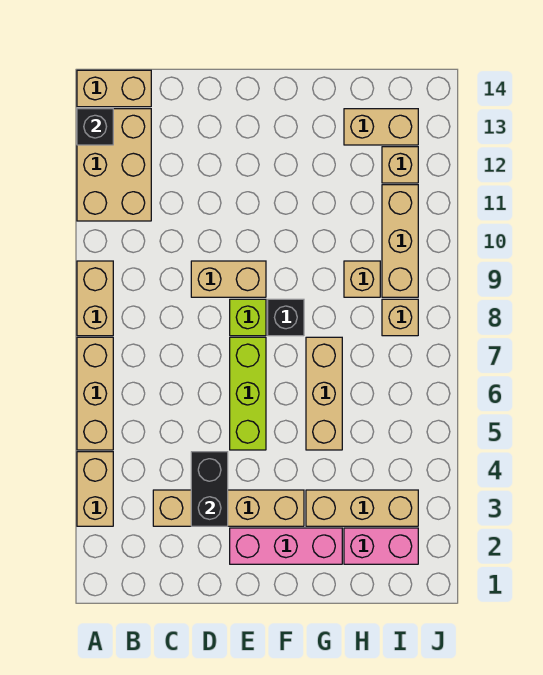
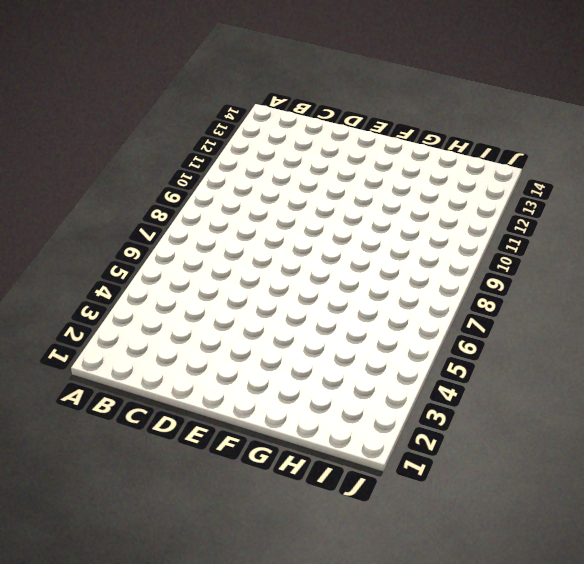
none -> tan brick A3:A4 level 1
none -> tan brick A5:A7 level 1
none -> tan brick A8:A9 level 1

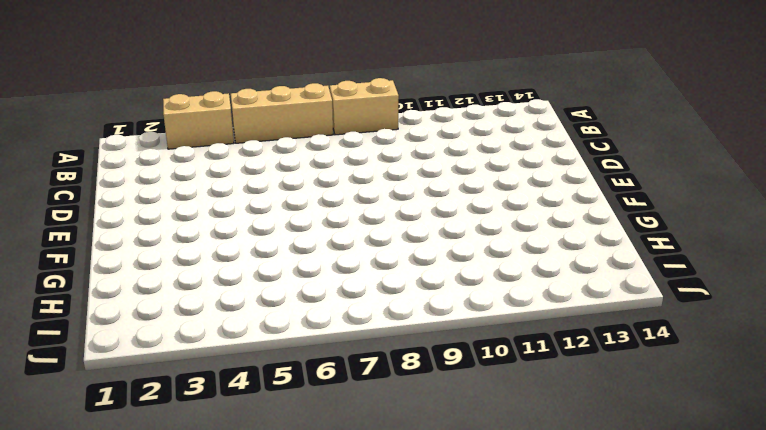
none -> tan brick A11:B13 level 1
none -> tan brick A14:B14 level 1
none -> tan brick C3:F3 level 1

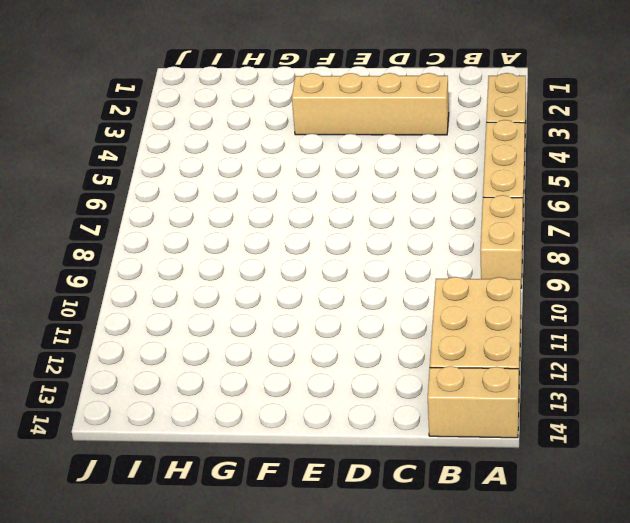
none -> tan brick D9:E9 level 1
none -> pink brick E2:G2 level 1
none -> lime brick E5:E7 level 1

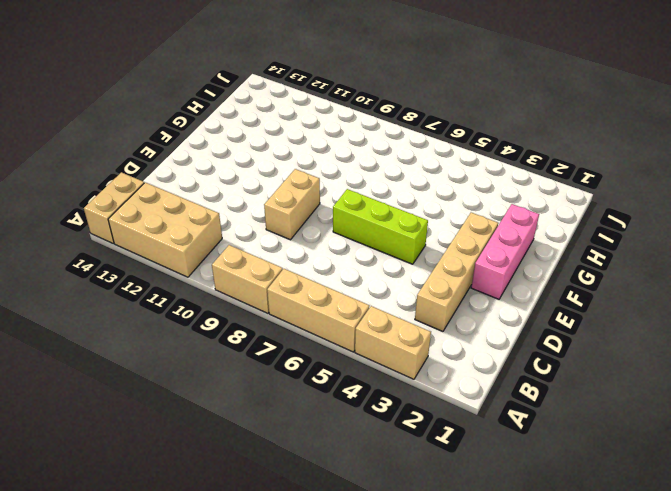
none -> lime brick E8 level 1
none -> black brick F8 level 1
none -> tan brick G3:I3 level 1

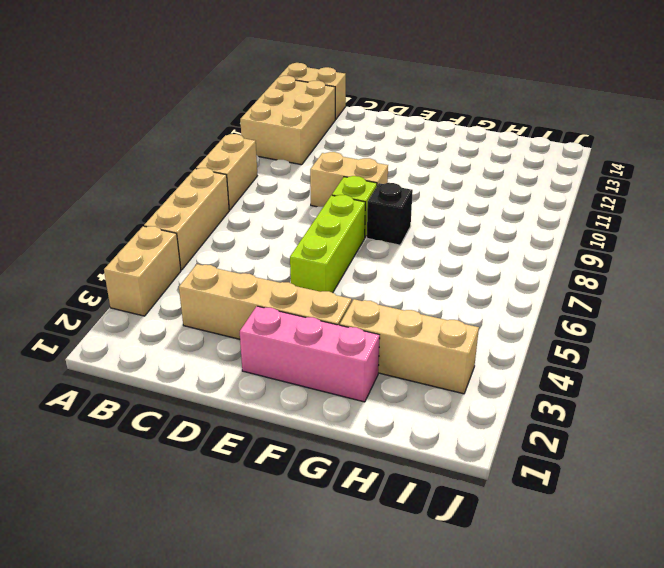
none -> tan brick G5:G7 level 1
none -> pink brick H2:I2 level 1
none -> tan brick H9 level 1

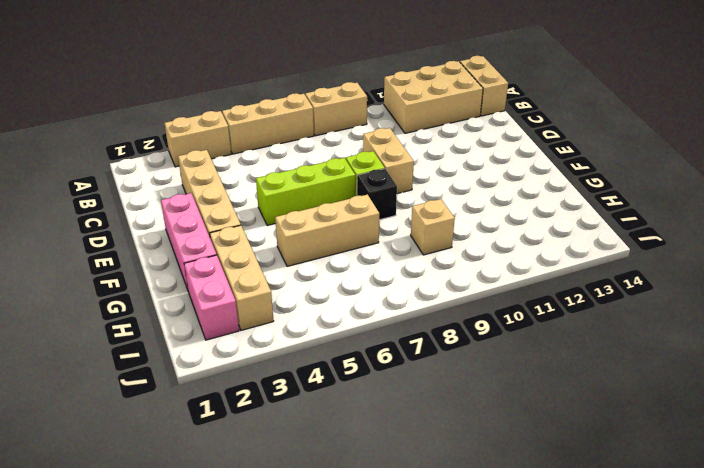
none -> tan brick H13:I13 level 1
none -> tan brick I8 level 1
none -> tan brick I9:I11 level 1

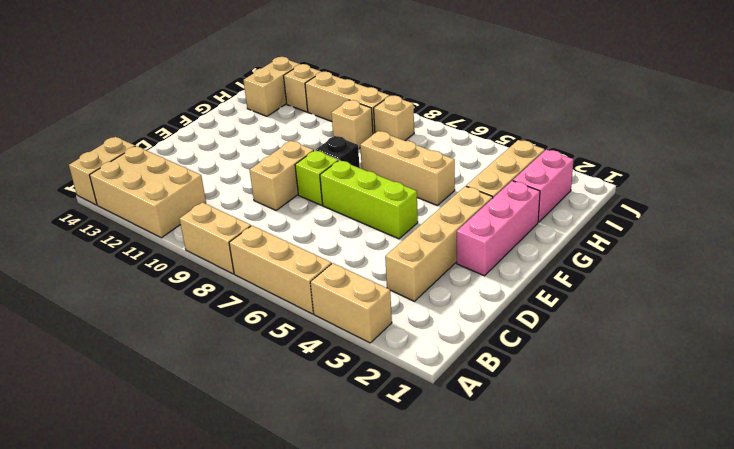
none -> black brick A13 level 2
none -> black brick D3:D4 level 2

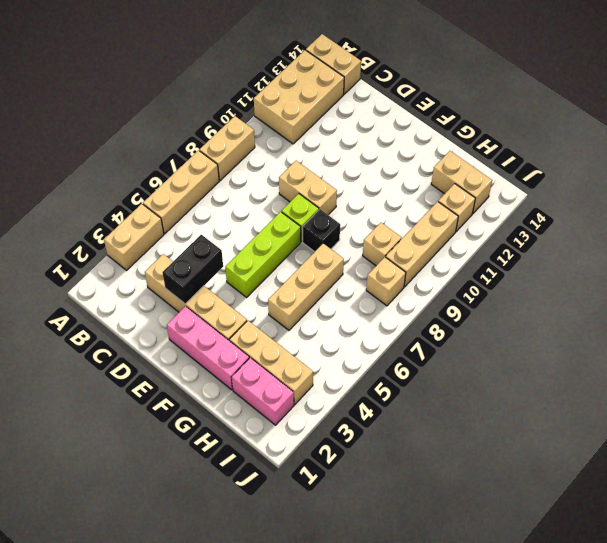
none -> black brick A13 level 2

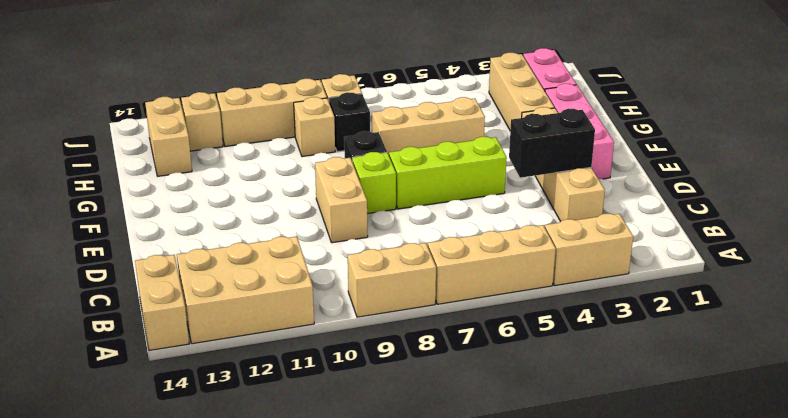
black brick H8 level 1 -> black brick A13 level 2

